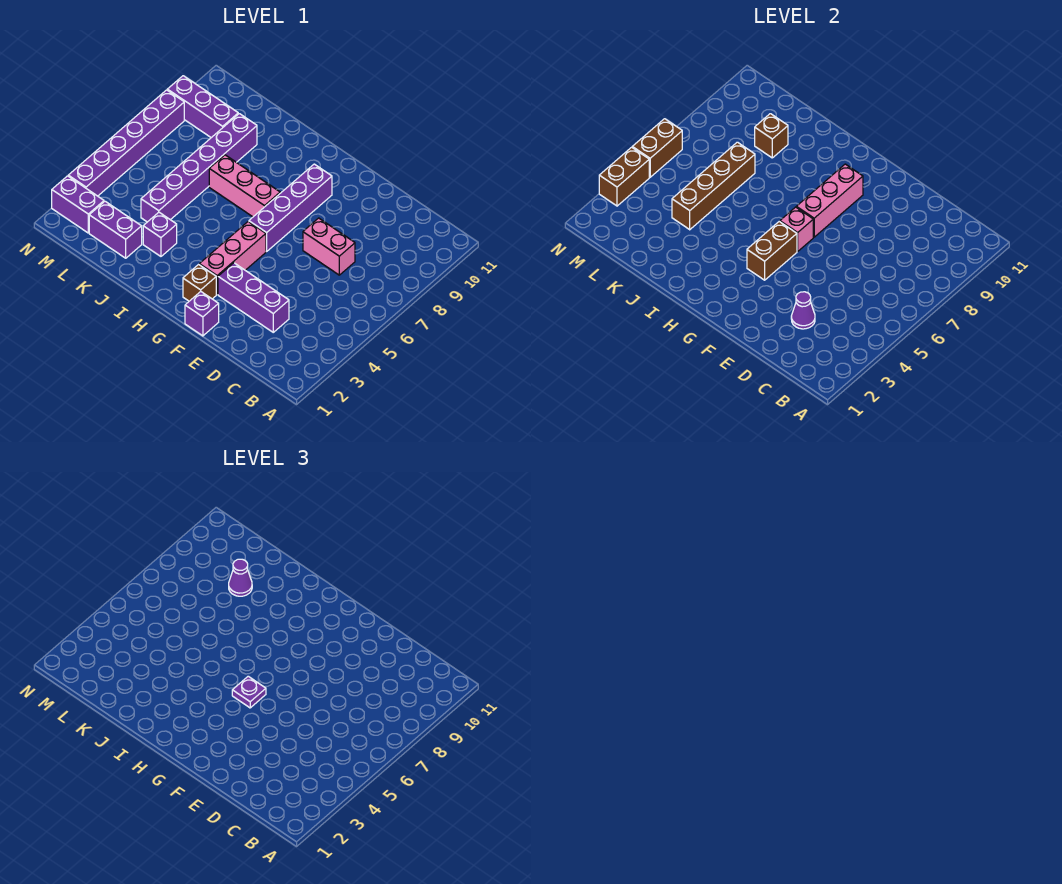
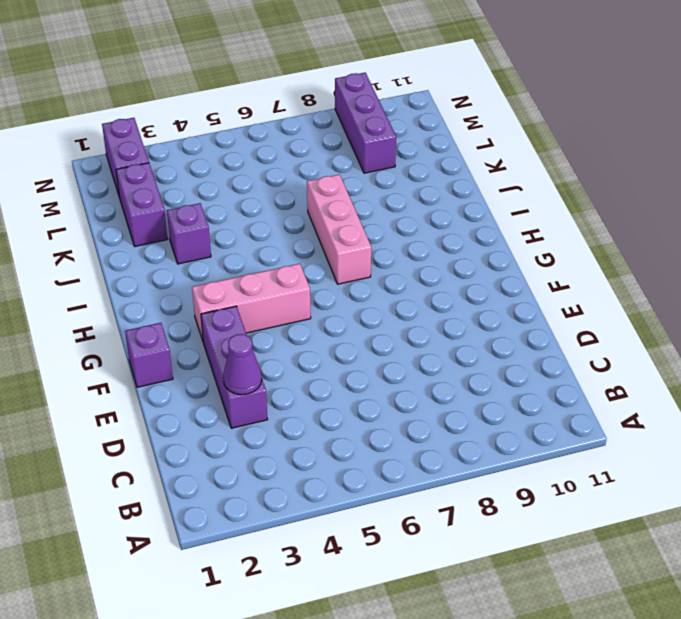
none -> pink brick D7:E7 level 1
none -> brown brick G2 level 1
none -> purple brick G6:G9 level 1

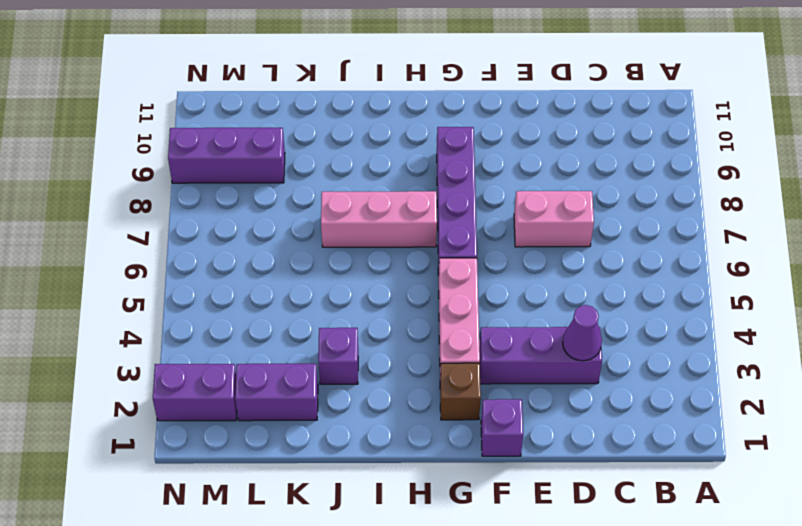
none -> purple brick K4:K9 level 1
none -> purple brick N3:N8 level 1
none -> brown brick G4:G5 level 2

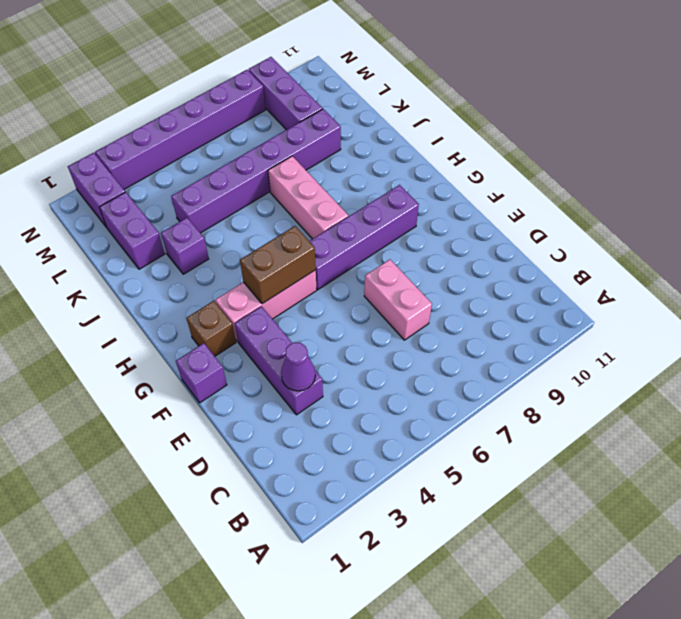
none -> pink brick G6 level 2
none -> pink brick G7:G9 level 2
none -> brown brick K4:K7 level 2

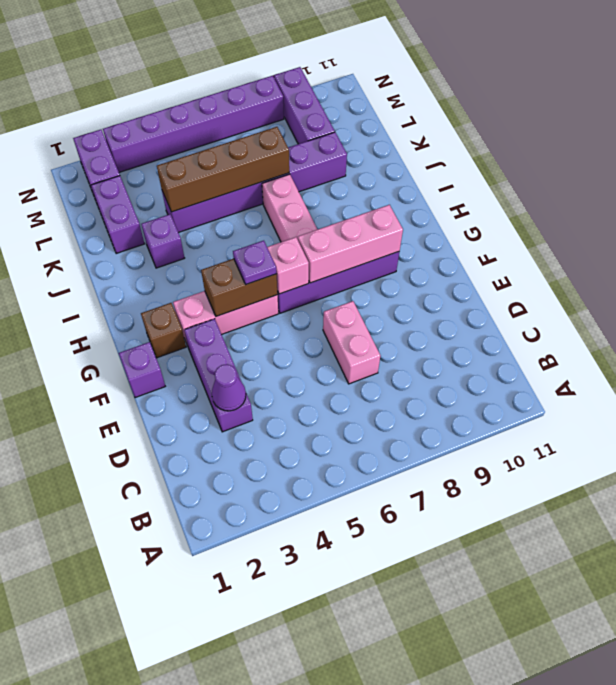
none -> brown brick K9 level 2
none -> brown brick N3:N4 level 2
none -> brown brick N5:N6 level 2

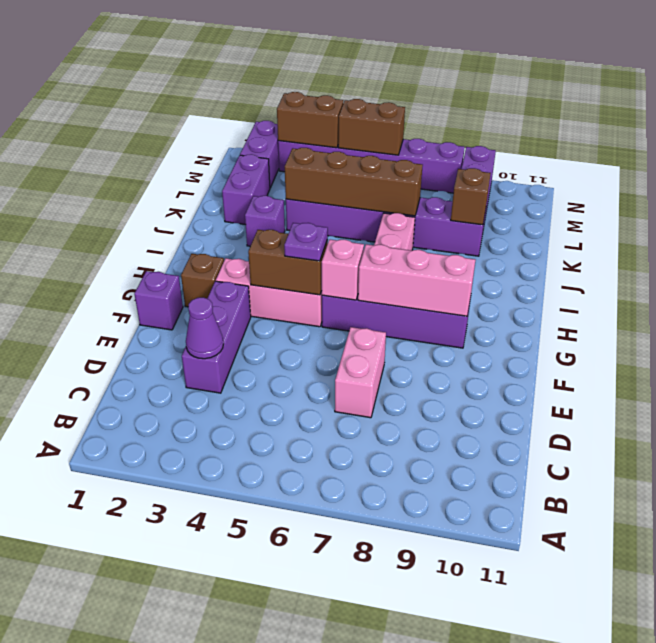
none -> purple cone K9 level 3

